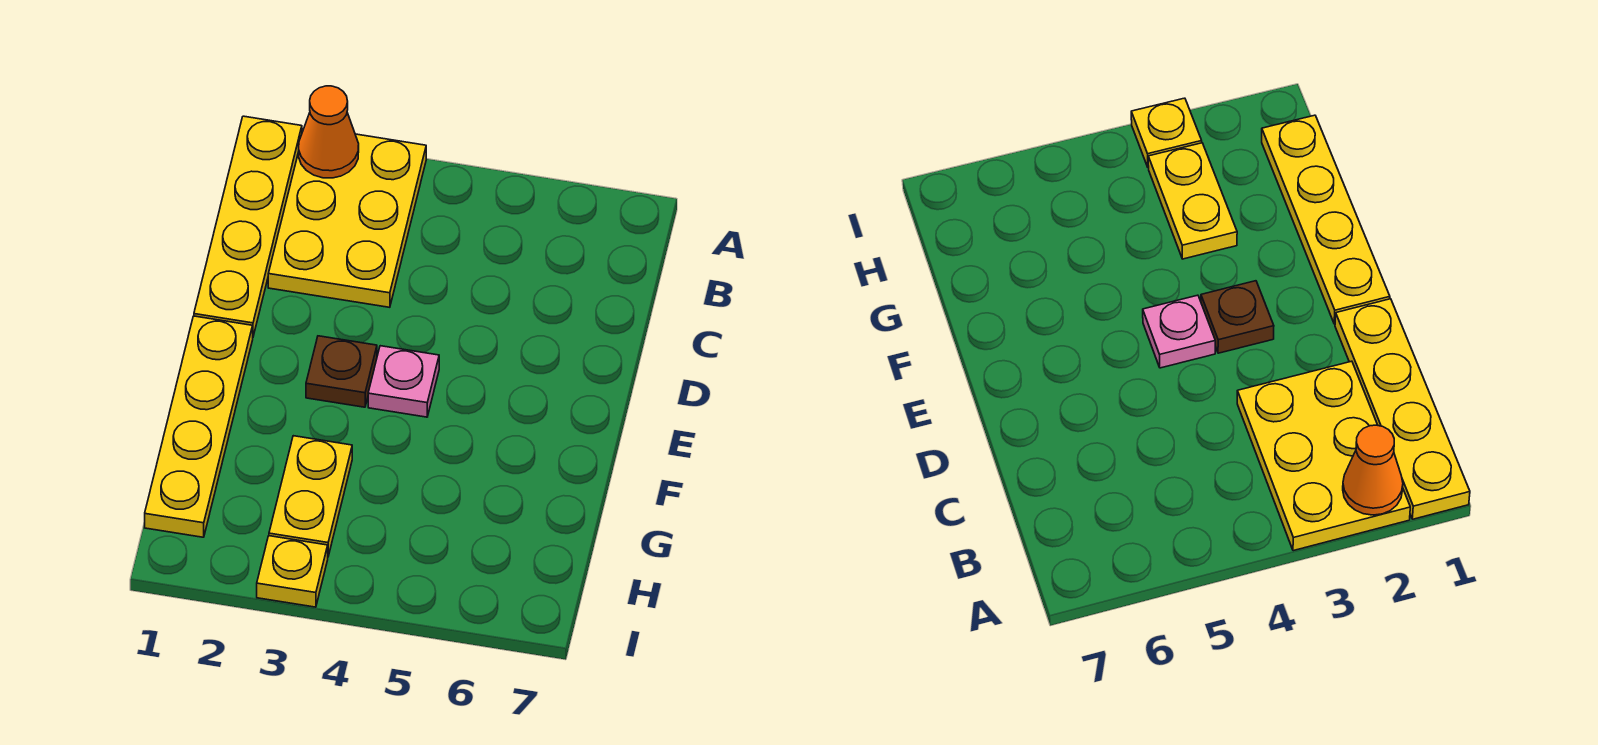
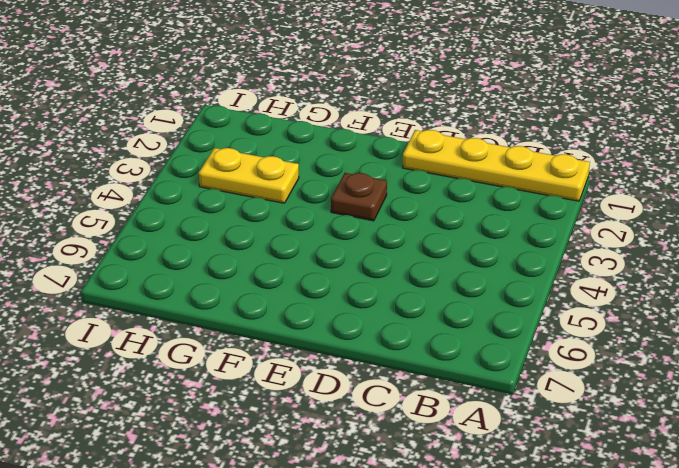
none -> yellow plate A2:C3 level 1
none -> yellow plate E1:H1 level 1

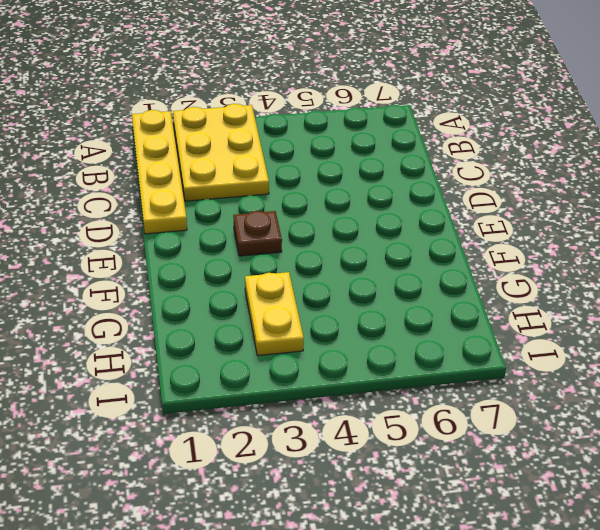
none -> yellow plate E1:H1 level 1
none -> pink plate E4 level 1

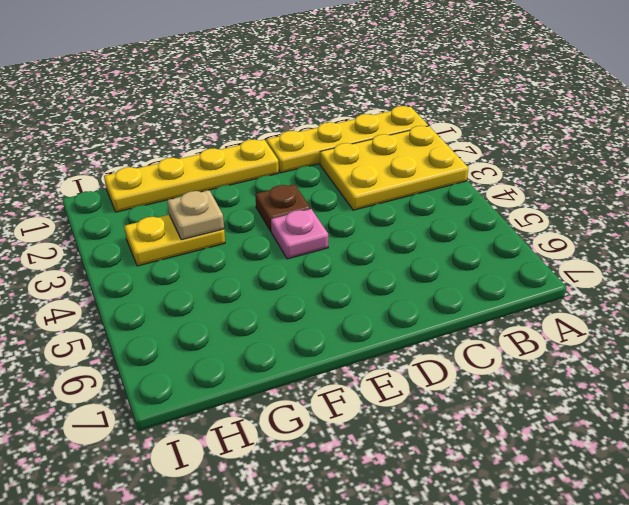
tan plate G3 level 2 -> none
none -> yellow plate I3 level 1
none -> orange cone A2 level 2

